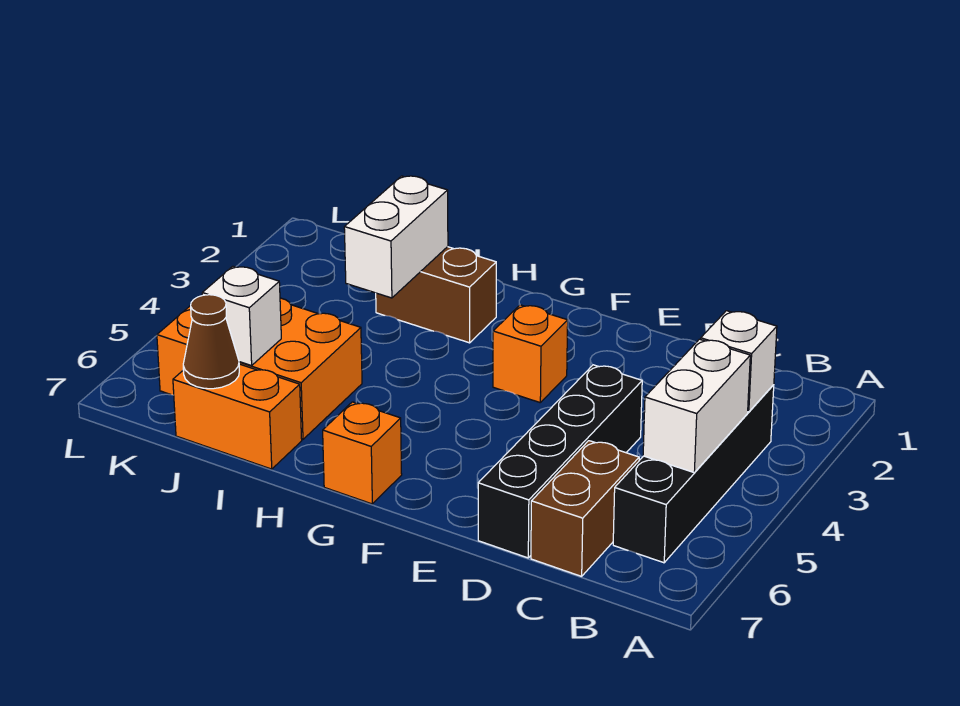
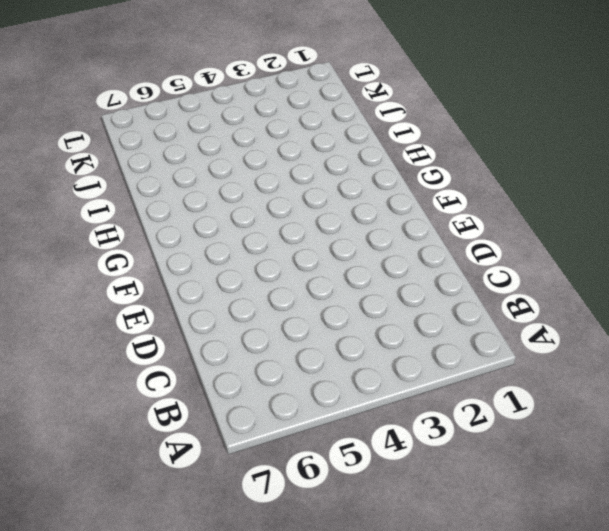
none -> black brick B3:B6 level 1
none -> brown brick C6:C7 level 1
none -> black brick D4:D7 level 1

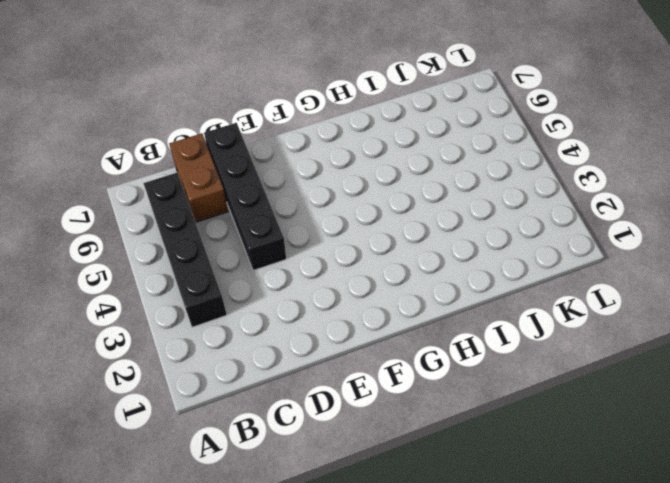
none -> orange brick F3 level 1
none -> orange brick G7 level 1
none -> brown brick H2:I2 level 1

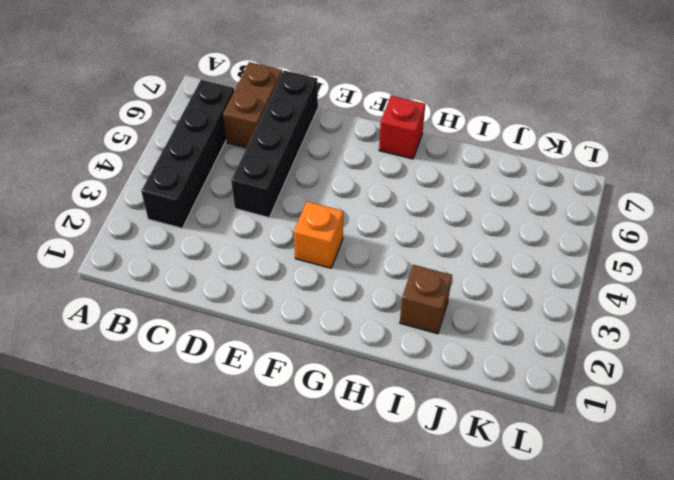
red brick G7 level 1 -> orange brick G7 level 1
brown brick I2 level 1 -> brown brick H2:I2 level 1
none -> orange brick I5:K6 level 1
none -> orange brick I7:J7 level 1
none -> white brick B3 level 2

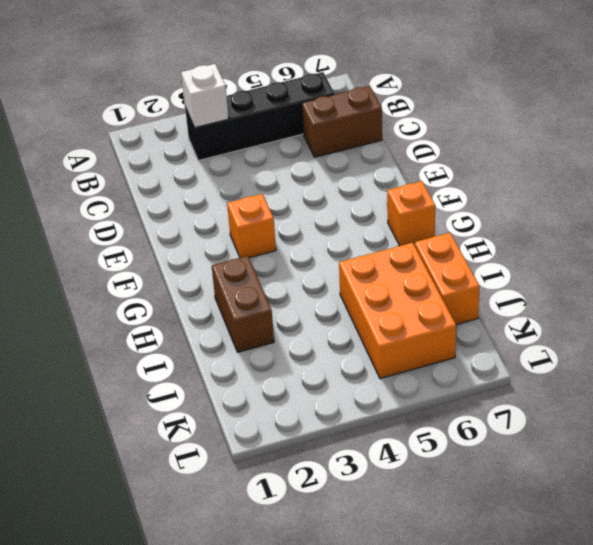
none -> black brick D4:D7 level 1
none -> white brick B4:B5 level 2
none -> white brick I2:I3 level 2

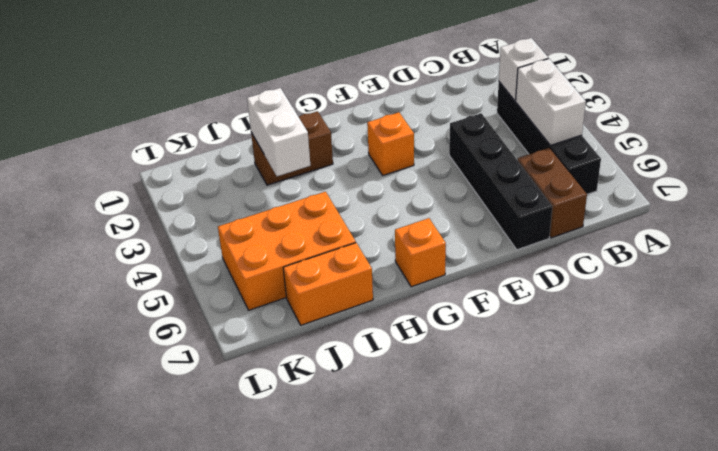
none -> white brick J6 level 2
none -> brown cone J7 level 2

